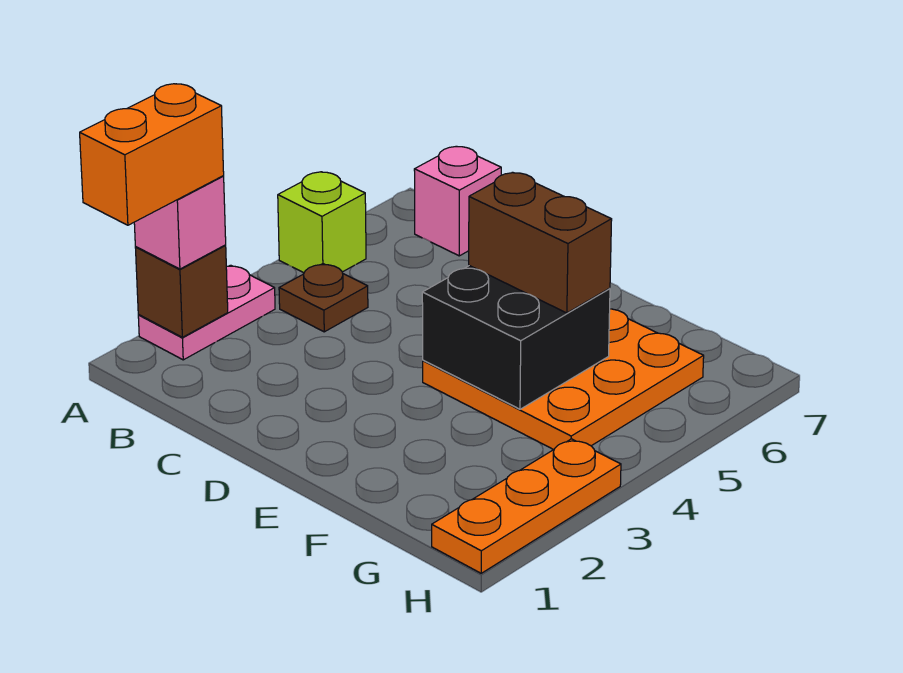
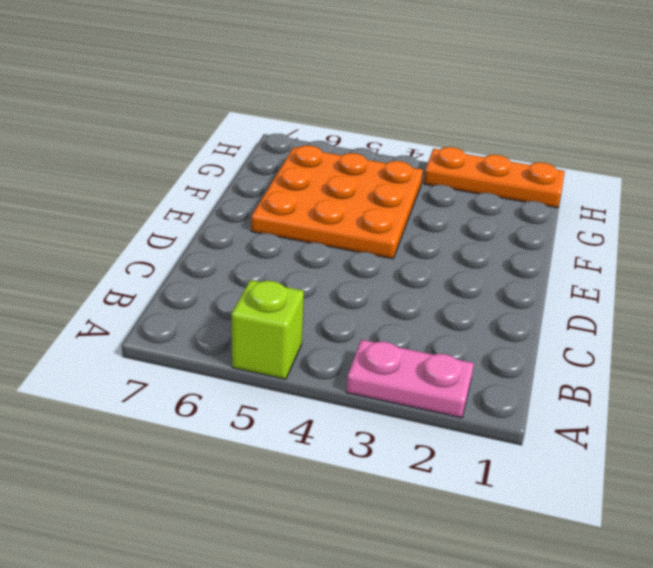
none -> brown plate B4 level 1
none -> pink brick B7 level 1

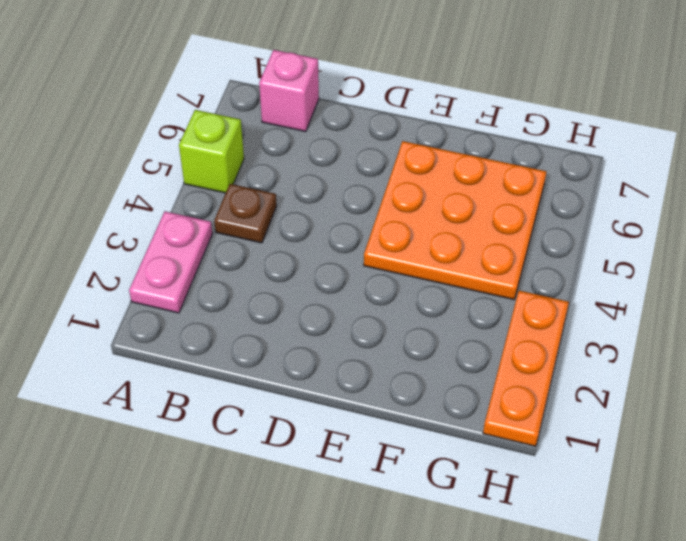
none -> brown brick A2 level 2
none -> black brick E4:F5 level 2

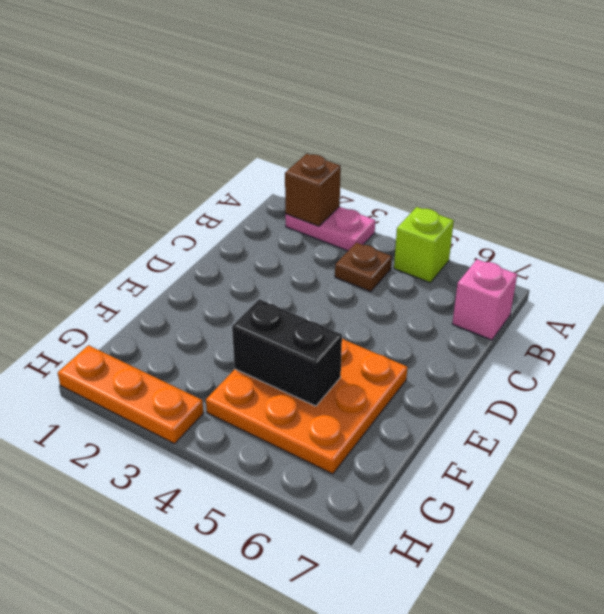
black brick F4:F5 level 2 -> black brick E4:F5 level 2
none -> pink brick A2 level 3
none -> brown brick E5:F5 level 3

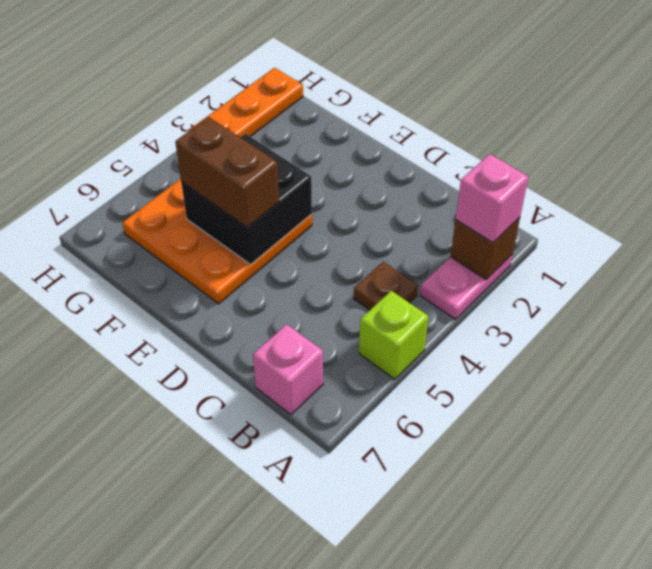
none -> orange brick A1:A2 level 4

